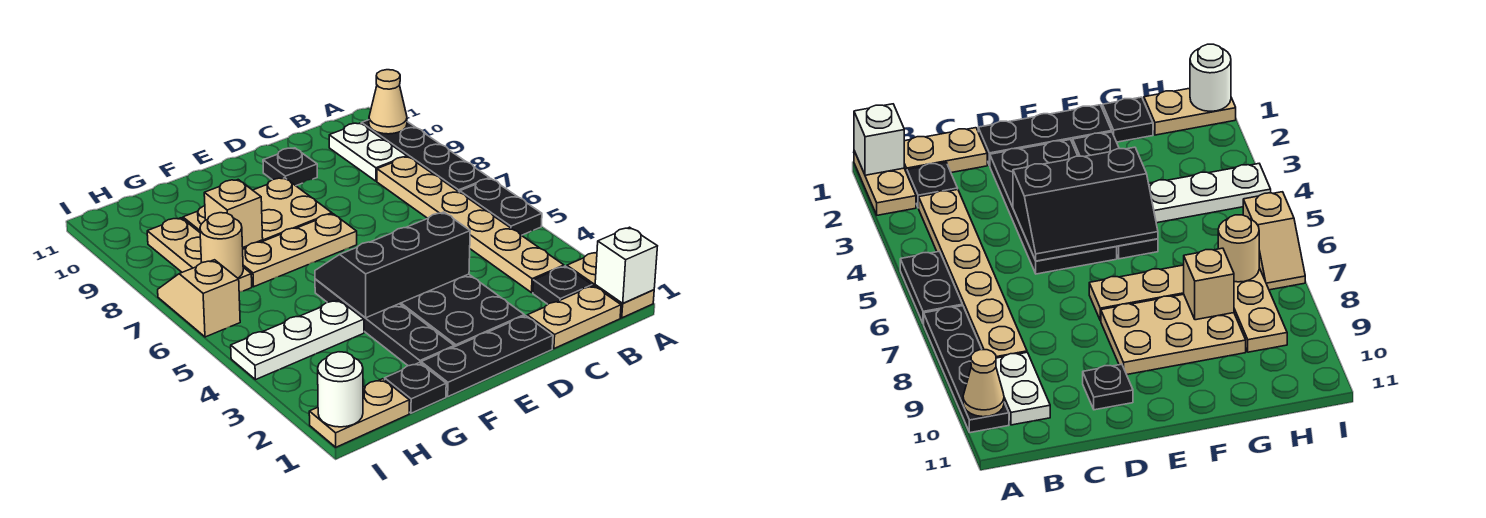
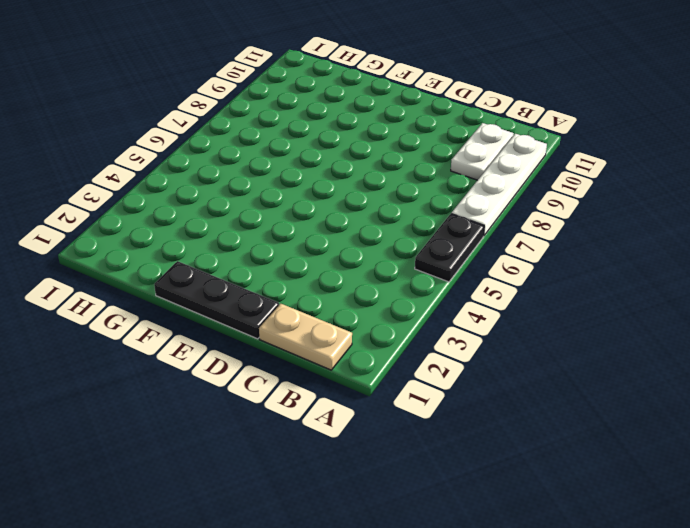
white plate A7:A10 level 1 -> black plate A7:A10 level 1
none -> tan plate A1:A2 level 1
none -> black plate B2 level 1
none -> tan plate B3:B8 level 1

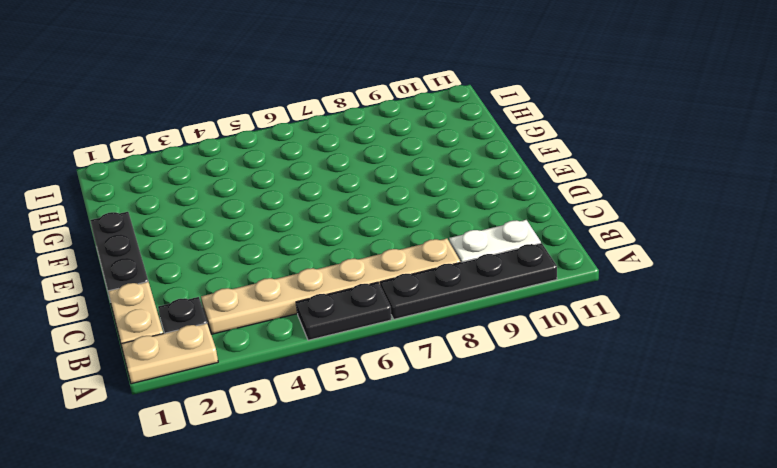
none -> black plate D2:E5 level 1
none -> black plate D10 level 1
none -> tan plate E7:G7 level 1

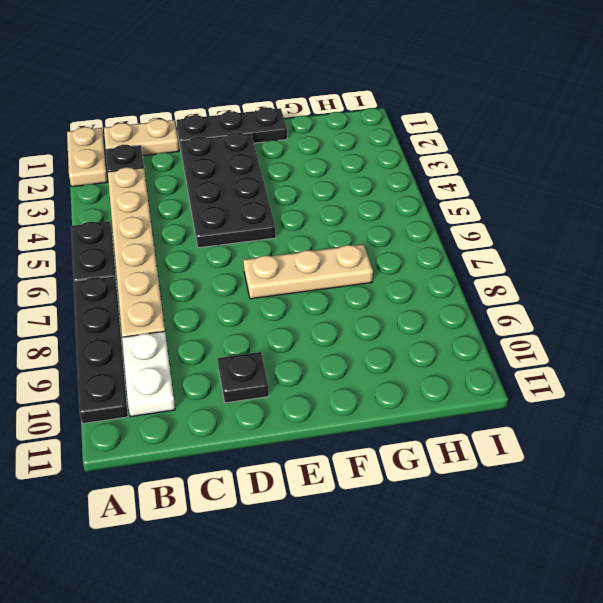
none -> tan plate E8:G9 level 1
none -> black plate F2:F5 level 1
none -> black plate G1 level 1

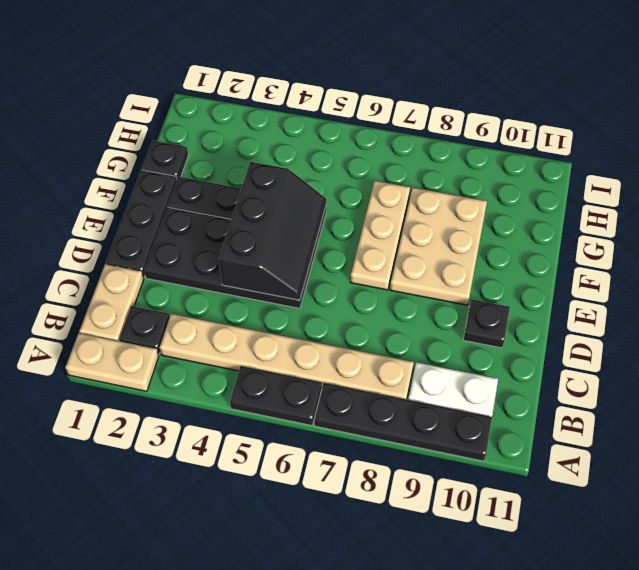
none -> white plate G4:I4 level 1
none -> tan plate H1:I1 level 1
none -> tan plate H7:H9 level 1

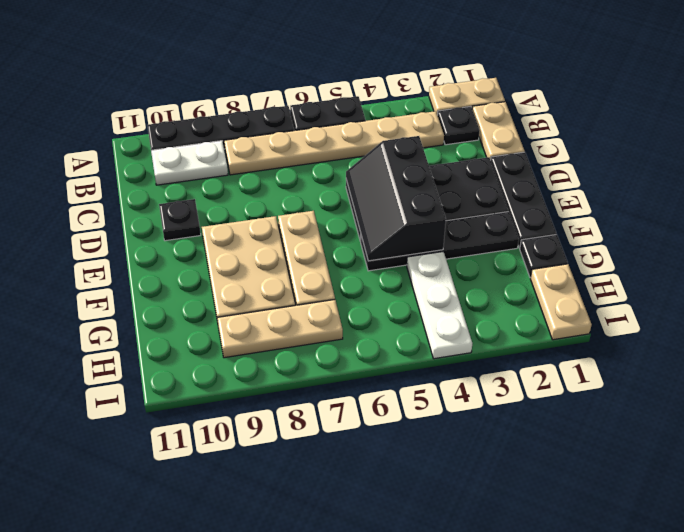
none -> tan slope I6:I7 level 1 top 6
none -> white brick A1 level 2
none -> tan cone A10 level 2

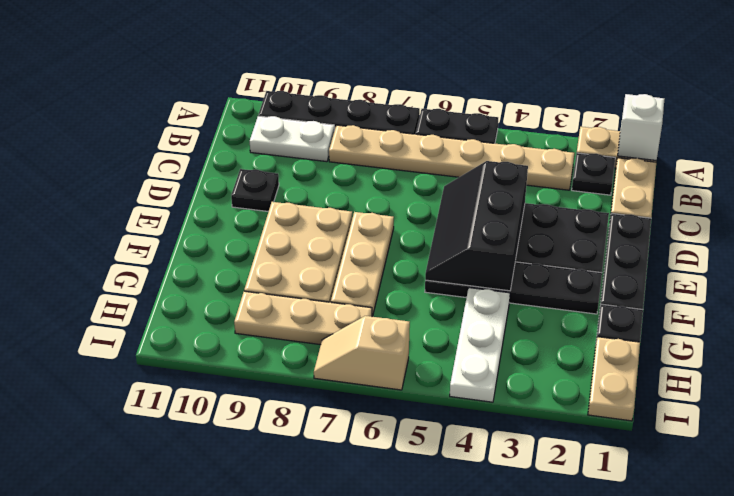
none -> tan cone A10 level 2
none -> tan brick G8 level 2
none -> tan round brick H7 level 2

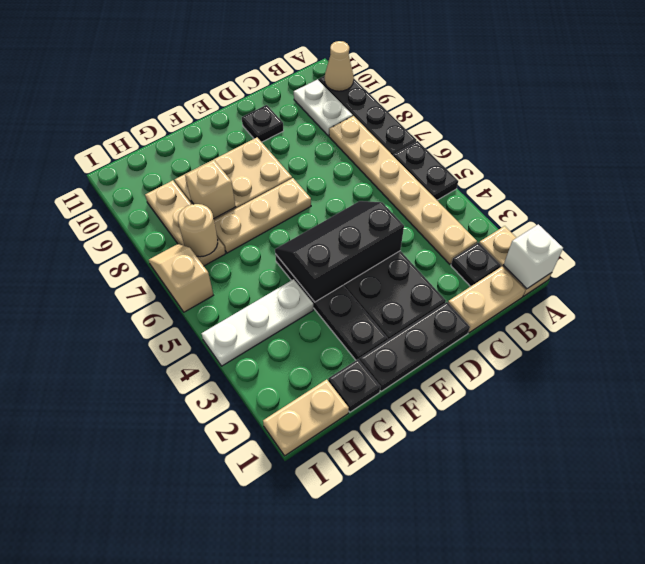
none -> white round brick I1 level 2

